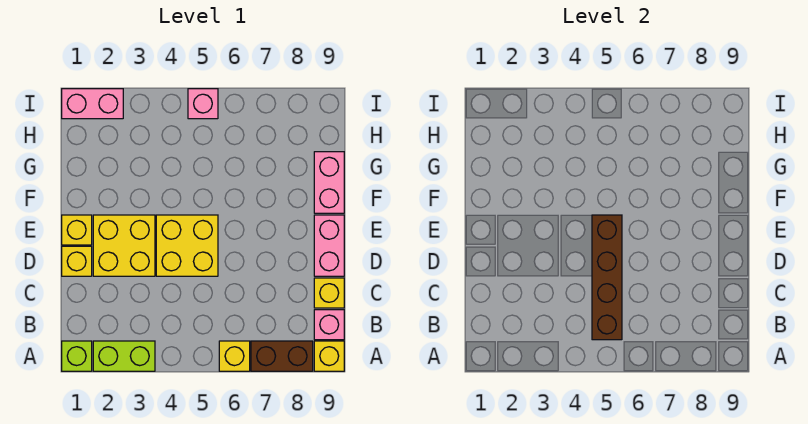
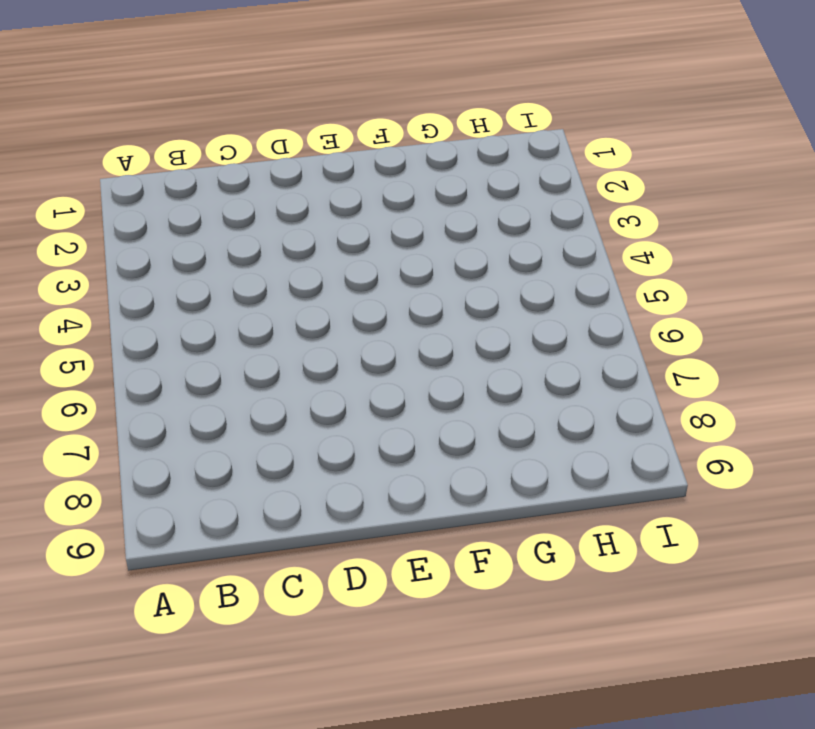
none -> lime brick A1 level 1
none -> lime brick A2:A3 level 1
none -> yellow brick A6 level 1

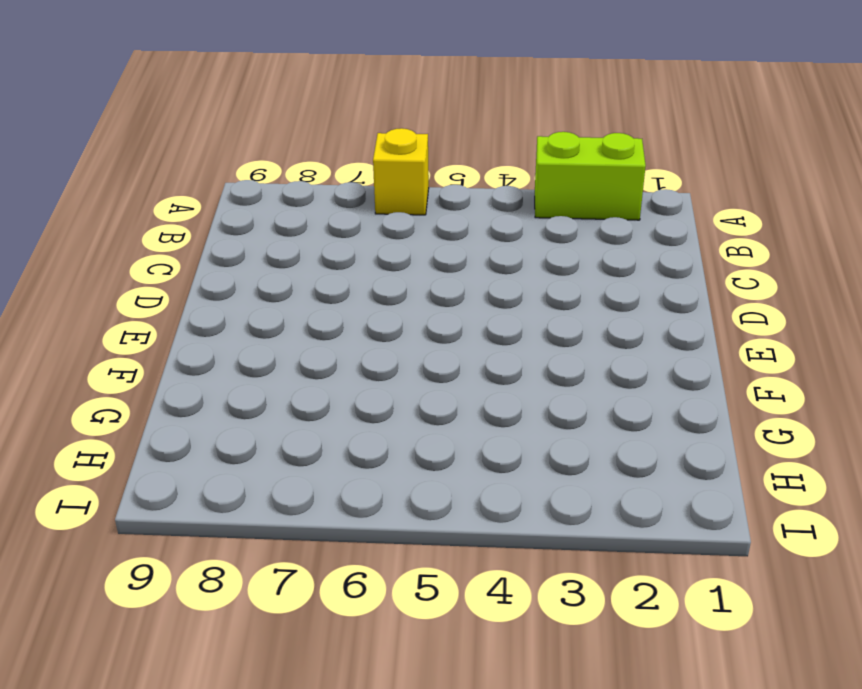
none -> lime brick A1 level 1
none -> brown brick A7:A8 level 1
none -> yellow brick A9 level 1

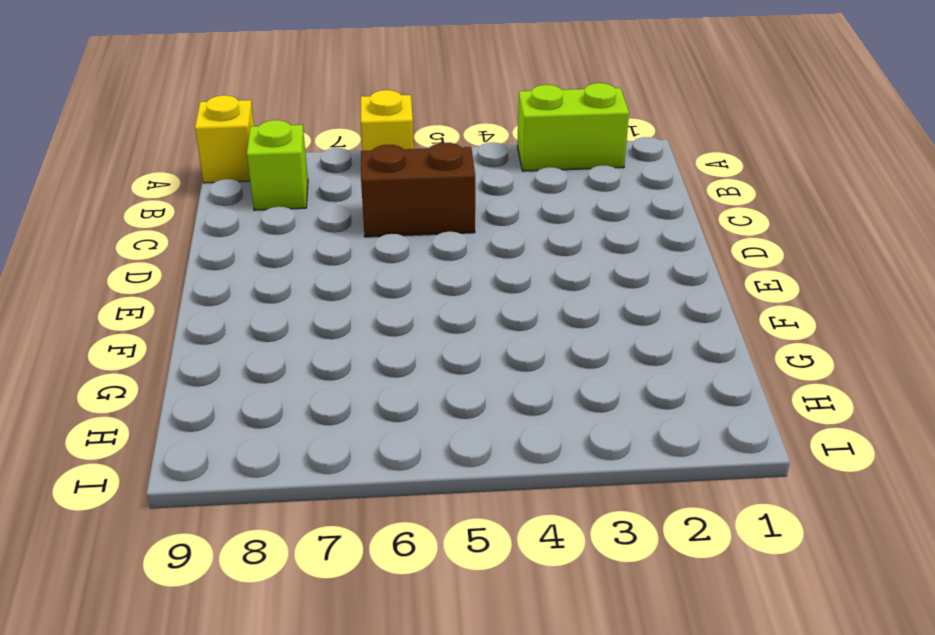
lime brick B8 level 1 -> lime brick A1 level 1
brown brick C5:C6 level 1 -> brown brick A7:A8 level 1
none -> pink brick B9 level 1
none -> yellow brick C9 level 1
none -> yellow brick D1 level 1

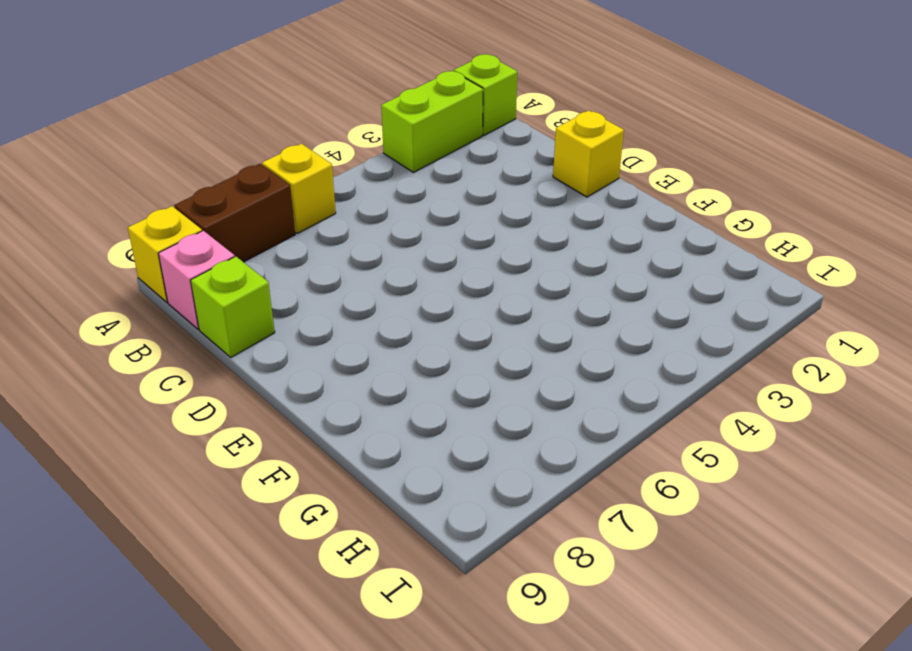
lime brick C9 level 1 -> yellow brick C9 level 1
none -> yellow brick D2:E3 level 1
none -> yellow brick D4:E5 level 1
none -> pink brick D9:E9 level 1

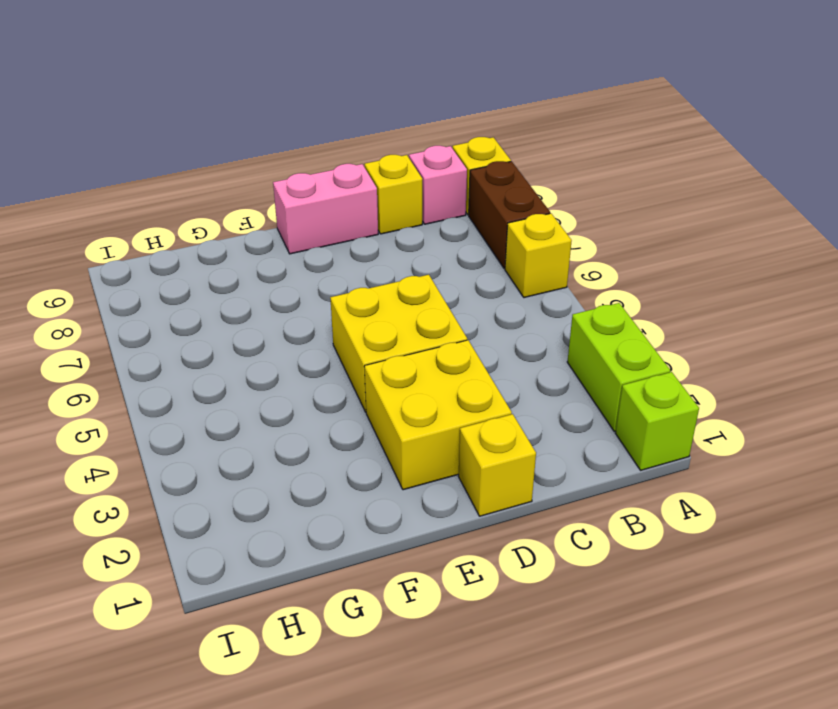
none -> yellow brick E1 level 1
none -> pink brick F9:G9 level 1
none -> pink brick I1:I2 level 1

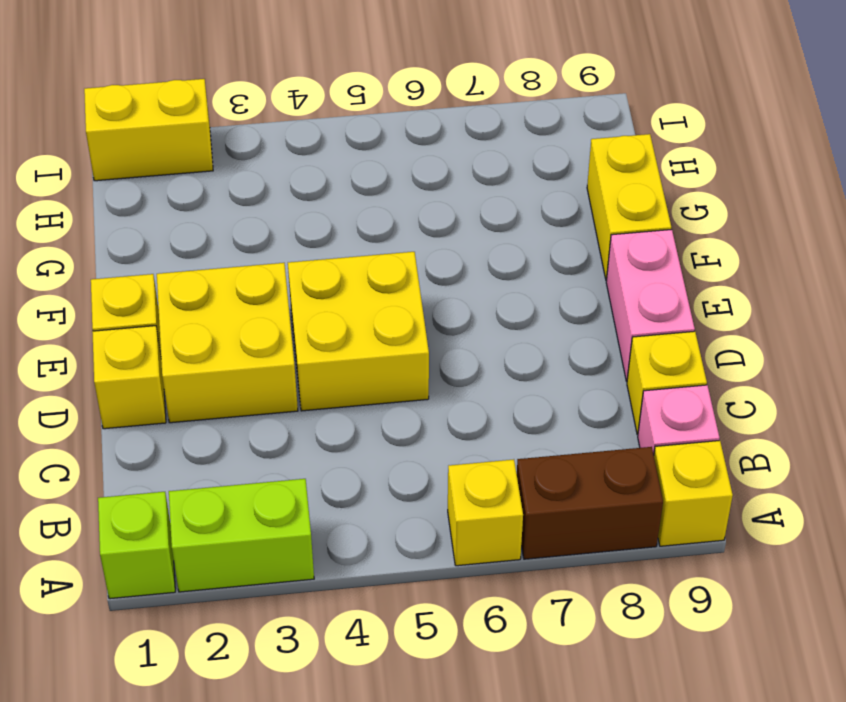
yellow brick F9:G9 level 1 -> pink brick F9:G9 level 1
yellow brick I1:I2 level 1 -> pink brick I1:I2 level 1
none -> pink brick I5 level 1
none -> brown brick B5:E5 level 2

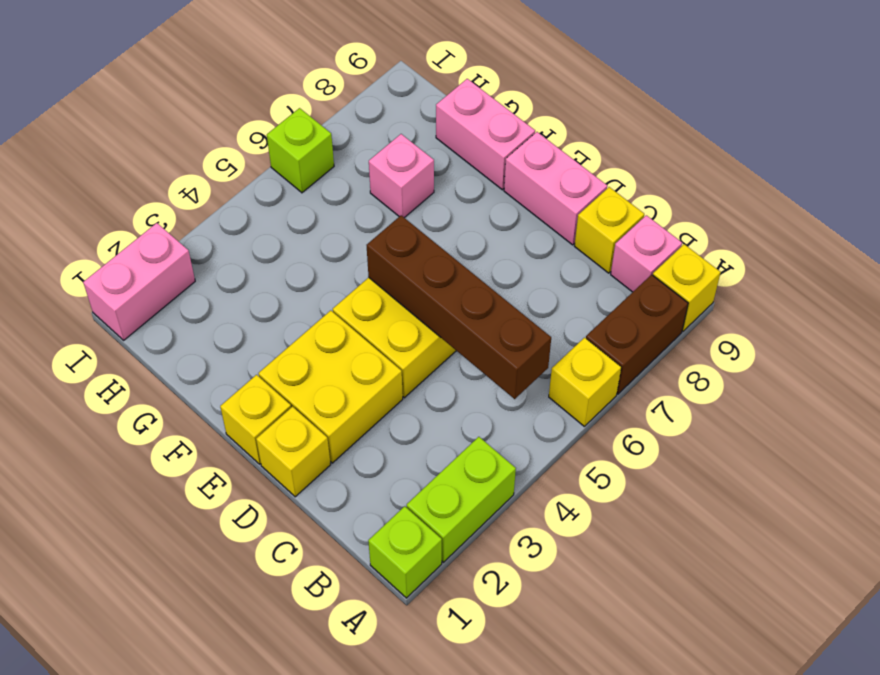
pink brick G7 level 1 -> pink brick I5 level 1
lime brick I6 level 1 -> none

